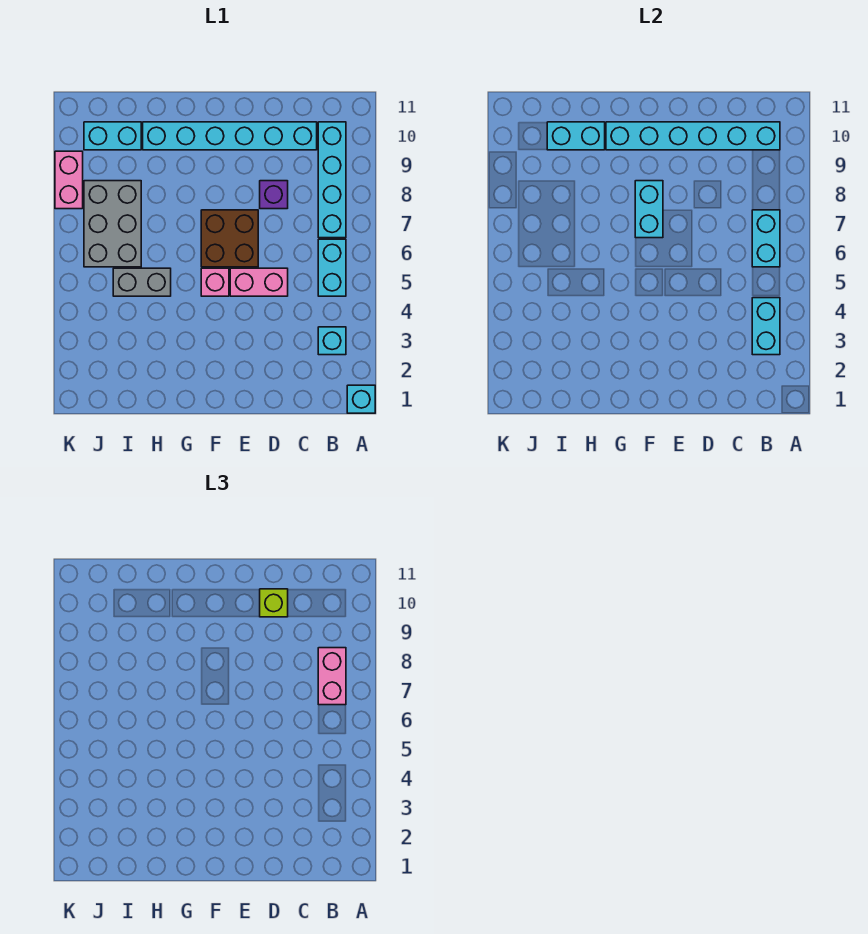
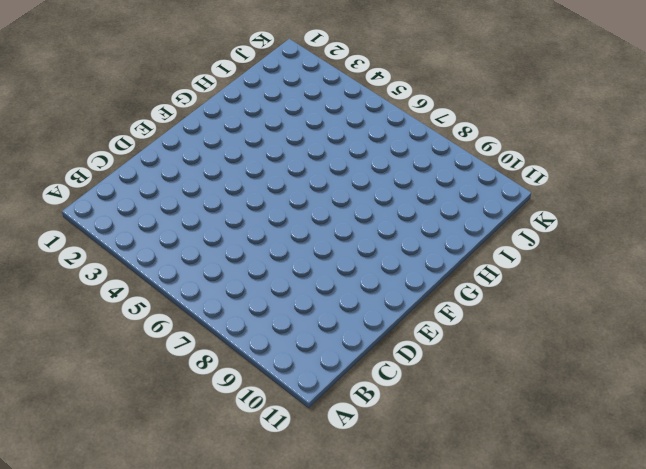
none -> cyan brick A1 level 1
none -> cyan brick B3 level 1
none -> cyan brick B5:B6 level 1

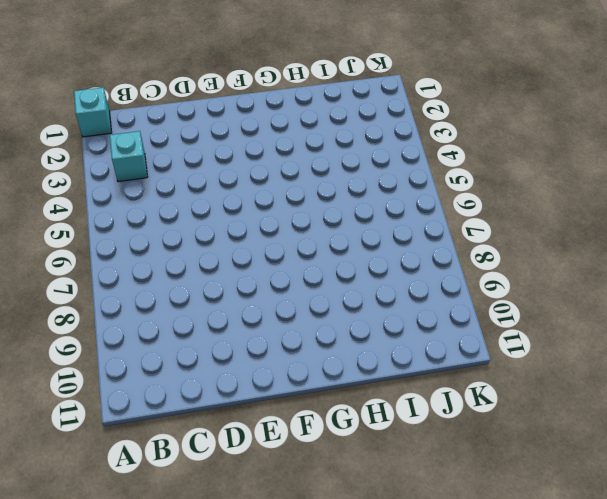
none -> cyan brick B5:B6 level 1
none -> cyan brick B7:B10 level 1
none -> cyan brick C10:H10 level 1

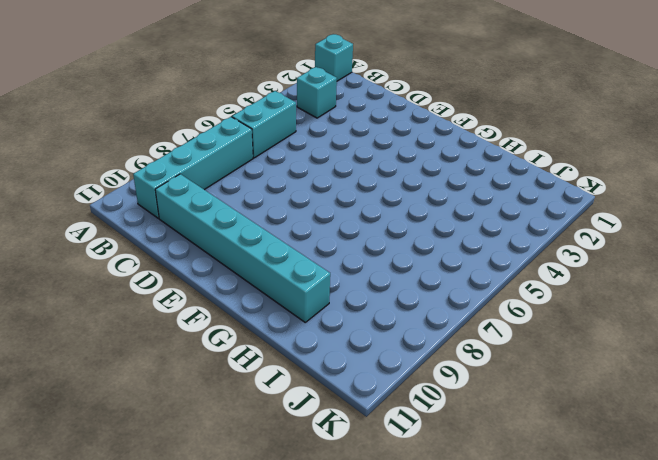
none -> pink brick D5:E5 level 1
none -> purple brick D8 level 1
none -> brown brick E6:F7 level 1

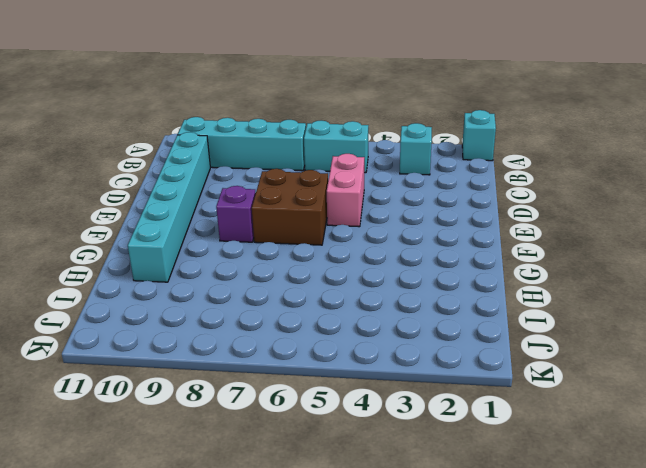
purple brick F8 level 1 -> purple brick D8 level 1
none -> pink brick F5 level 1
none -> grey brick H5:I5 level 1
none -> grey brick I6:J8 level 1

